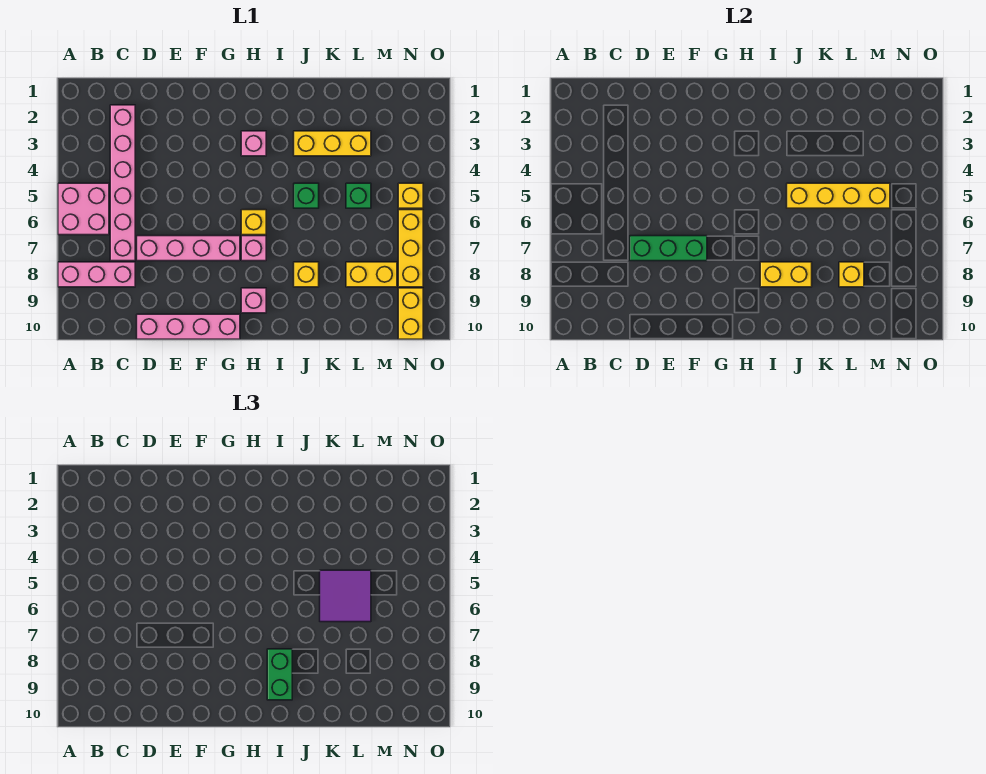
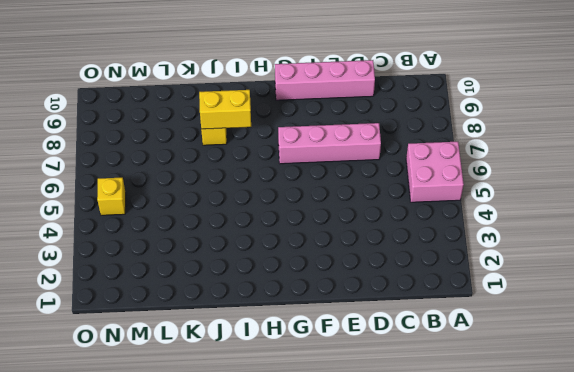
none -> pink brick A8:C8 level 1
none -> pink brick C2:C7 level 1
none -> pink brick H3 level 1

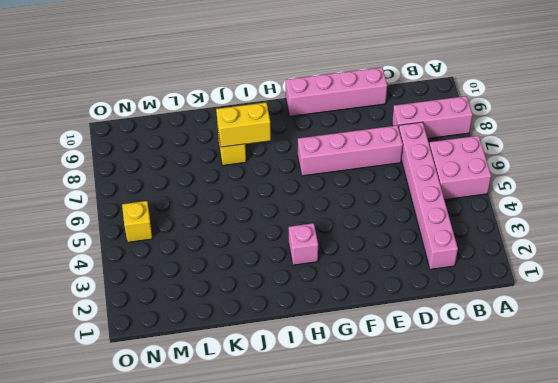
none -> yellow brick H6 level 1
none -> pink brick H7 level 1
none -> pink brick H9 level 1

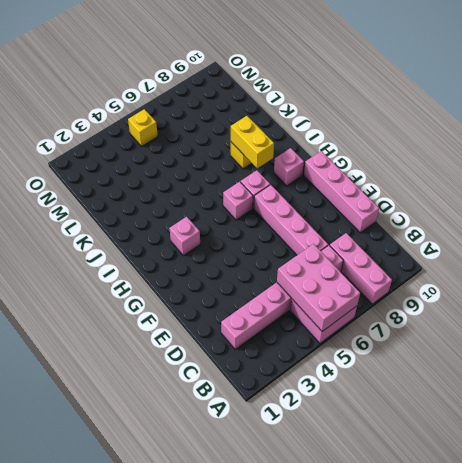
pink brick A5:C6 level 2 -> none
pink brick H6 level 1 -> yellow brick H6 level 1
none -> yellow brick J3:L3 level 1
none -> green brick J5 level 1
none -> green brick L5 level 1

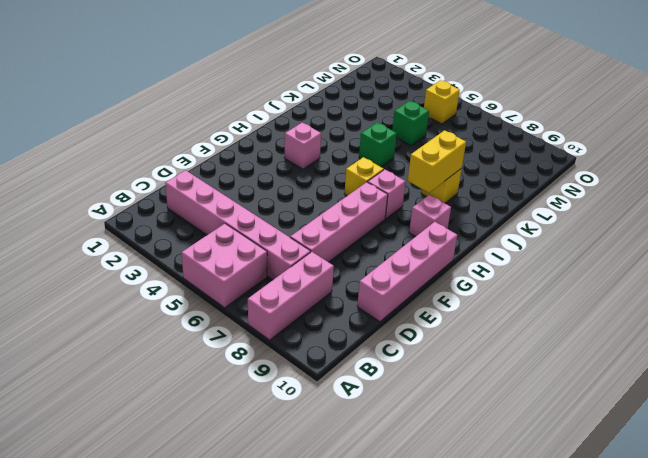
none -> yellow brick J3:L3 level 1
none -> yellow brick L8:M8 level 1
none -> yellow brick N6:N8 level 1

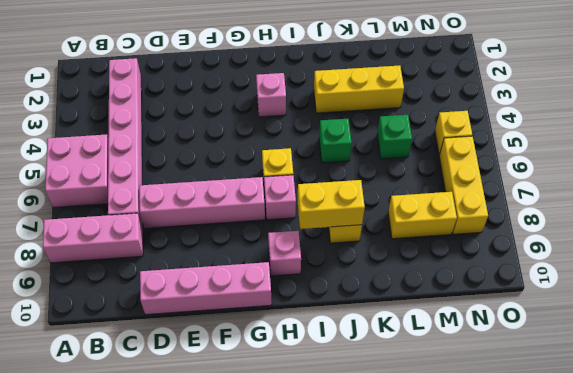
none -> yellow brick N9:N10 level 1
none -> green brick D7:F7 level 2
none -> yellow brick J5:M5 level 2

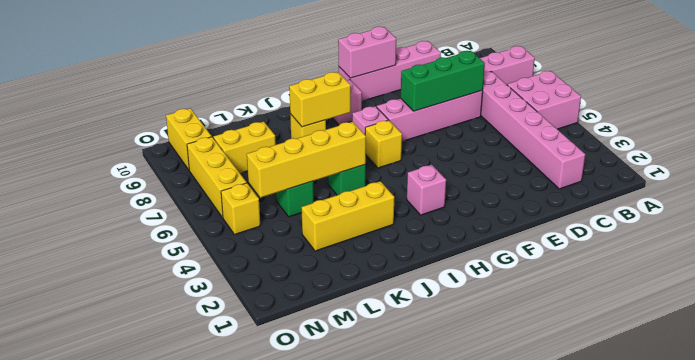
pink brick F10:G10 level 2 -> none
none -> yellow brick L8 level 2
none -> green brick I8:I9 level 3
none -> purple tile K5:L6 level 3

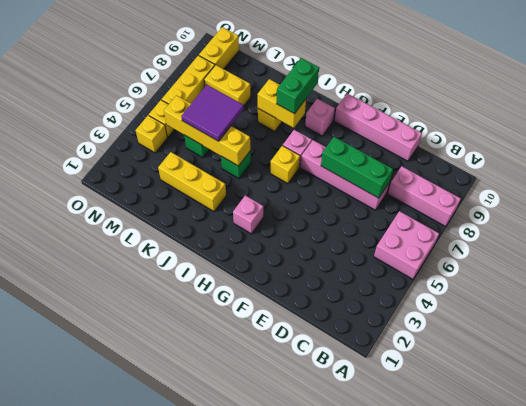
yellow brick N4 level 1 -> yellow brick L8 level 2
none -> pink brick C2:C7 level 1

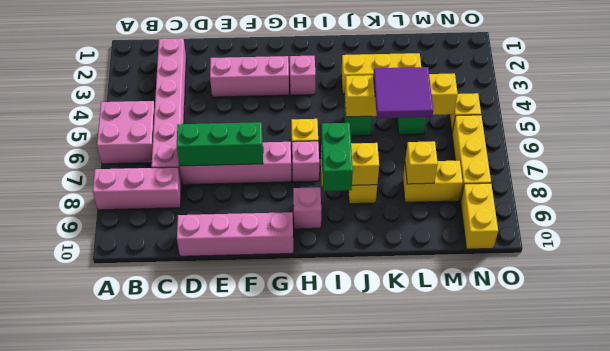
pink brick E3:G3 level 1 -> none

